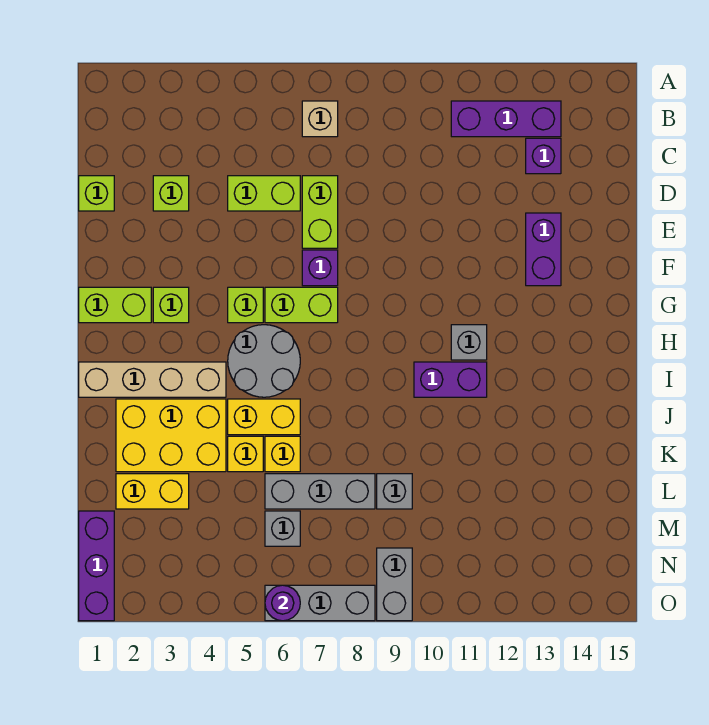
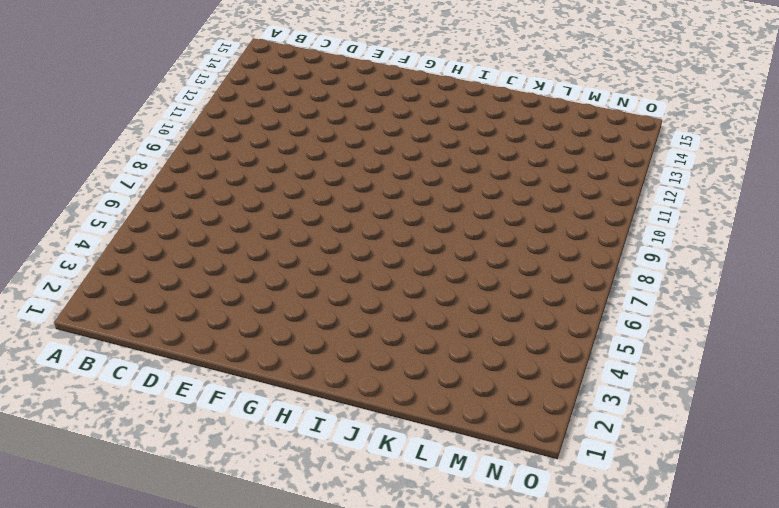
none -> tan brick B7 level 1
none -> purple brick B11:B13 level 1
none -> purple brick C13 level 1

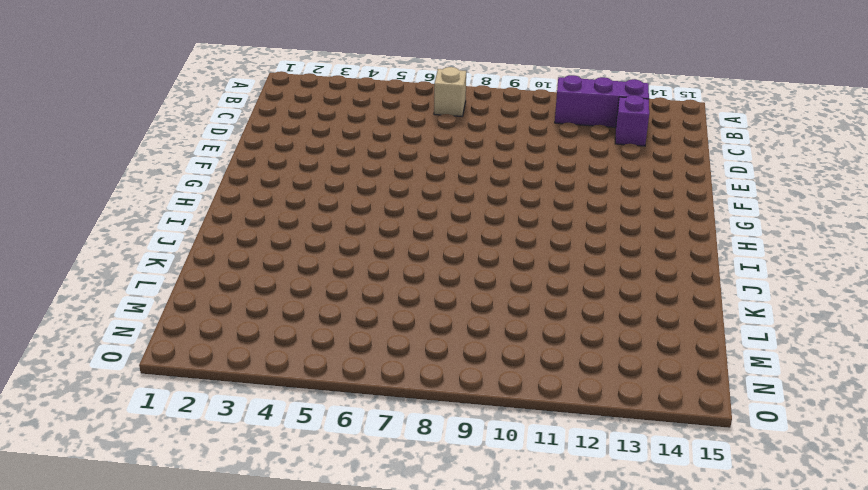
none -> lime brick D1 level 1
none -> lime brick D3 level 1
none -> lime brick D5:D6 level 1

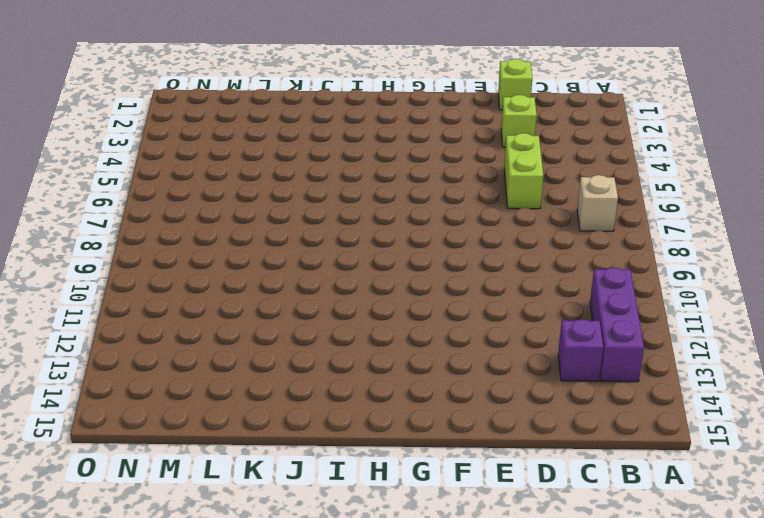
none -> lime brick D7:E7 level 1
none -> purple brick E13:F13 level 1
none -> purple brick F7 level 1

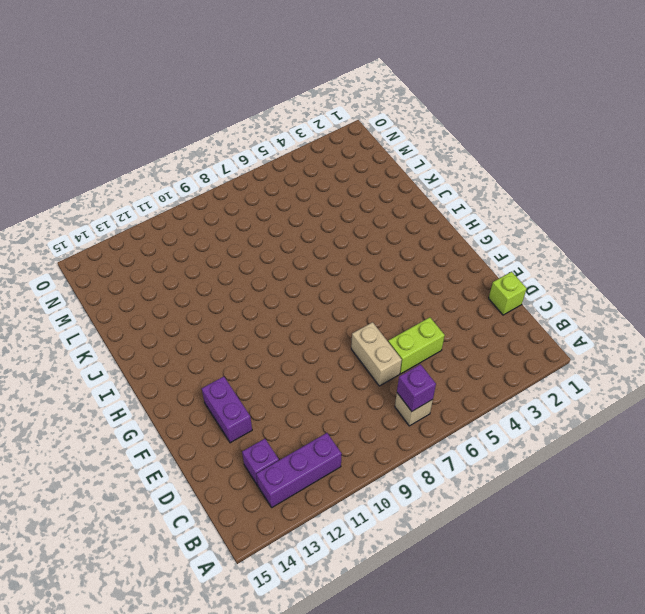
purple brick B7 level 2 -> purple brick F7 level 1
tan brick D7:E7 level 1 -> lime brick D7:E7 level 1
none -> lime brick D3 level 1
none -> lime brick G1:G2 level 1
none -> lime brick G3 level 1

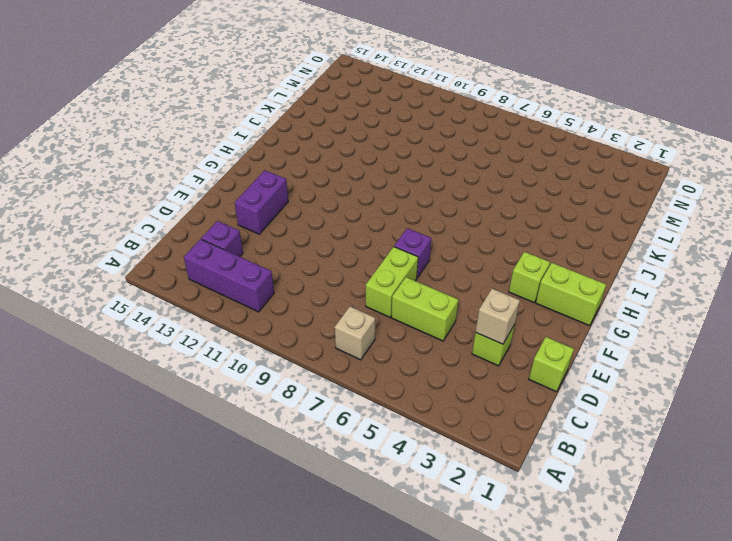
tan brick D3 level 2 -> none
none -> lime brick G5 level 1
none -> lime brick G6:G7 level 1
none -> grey round brick H5:I6 level 1

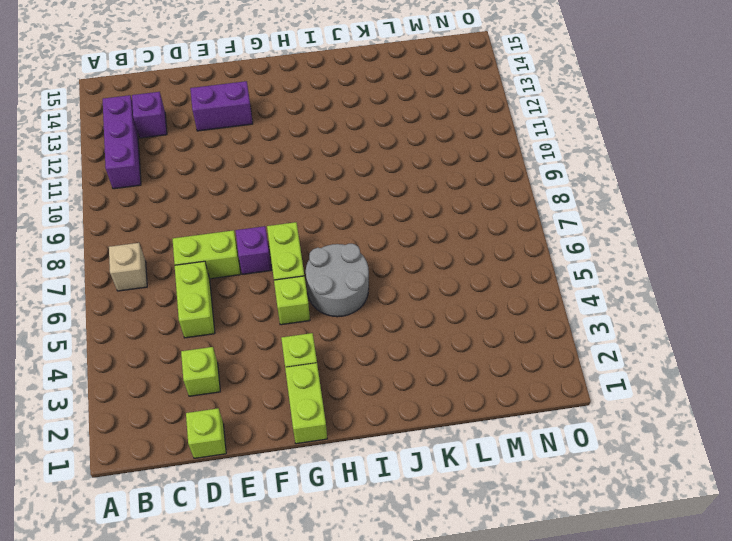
none -> grey brick H11 level 1
none -> tan brick I1:I4 level 1
none -> purple brick I10:I11 level 1

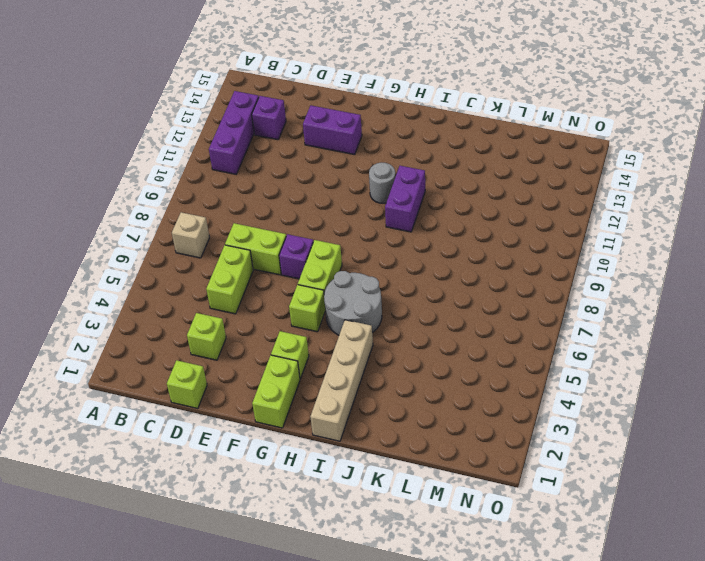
grey round brick H11 level 1 -> grey brick H11 level 1
none -> yellow brick J2:K4 level 1
none -> yellow brick J5:J6 level 1
none -> yellow brick K5 level 1

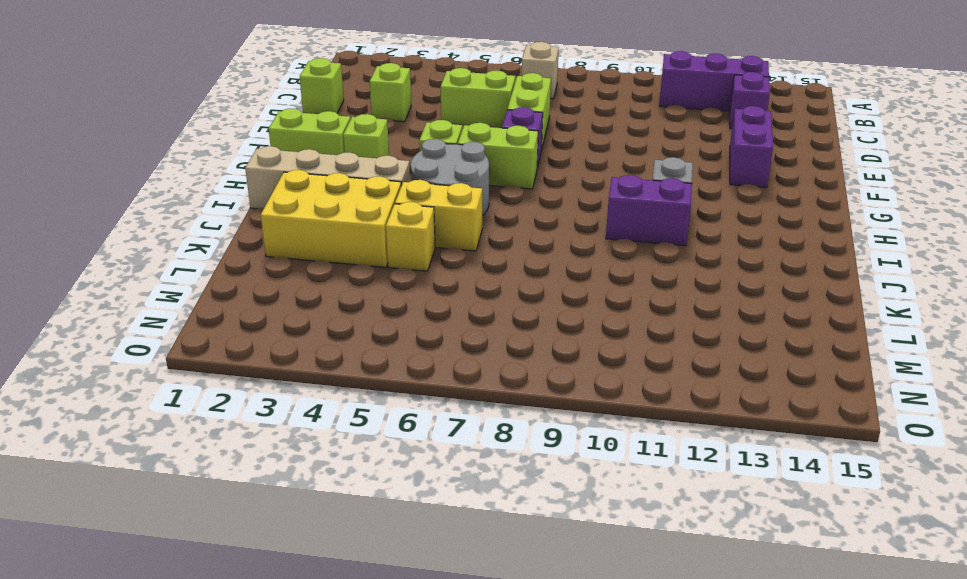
none -> yellow brick K6 level 1
none -> yellow brick L2:L3 level 1
none -> grey brick L6:L8 level 1

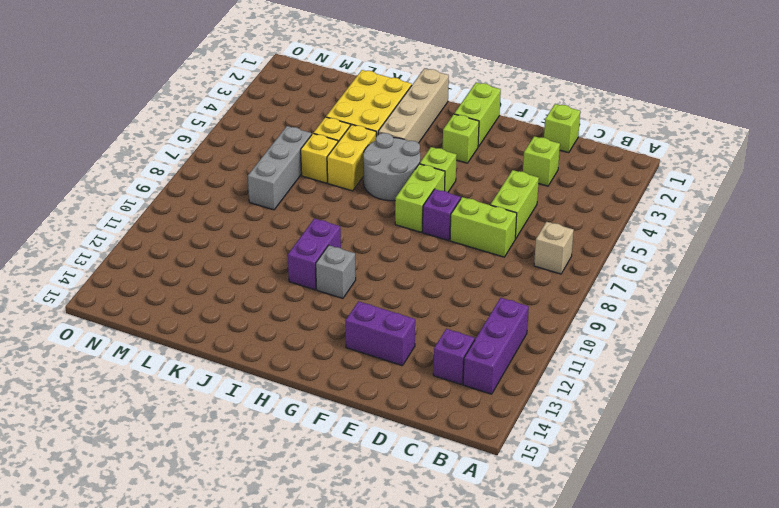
none -> yellow brick L2:L3 level 1
none -> grey brick L9 level 1
none -> purple brick M1:O1 level 1

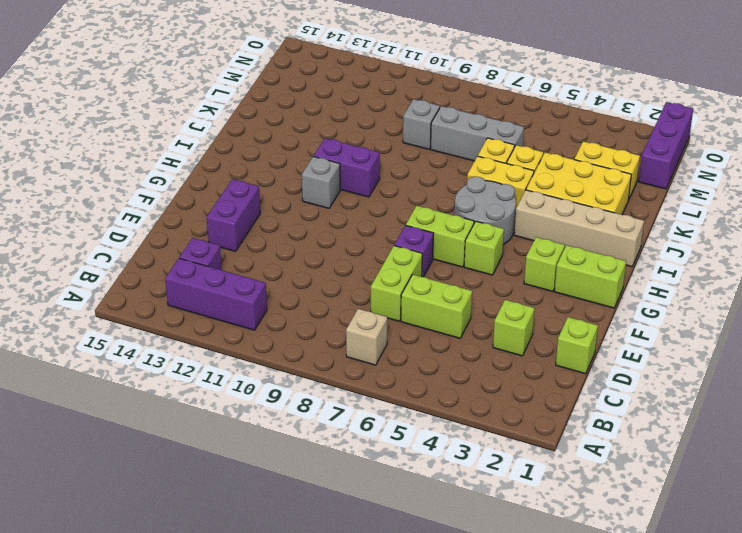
none -> grey brick M6 level 1
none -> grey brick N9:O9 level 1
none -> grey brick O6:O8 level 1

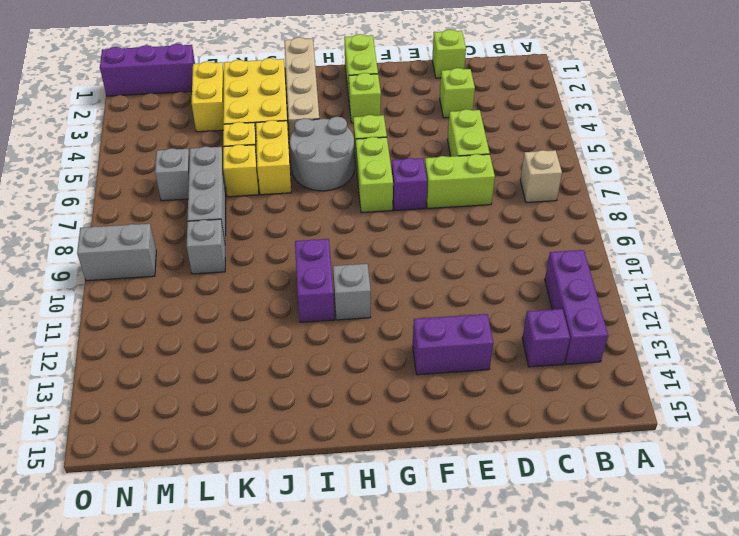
none -> grey brick O6:O8 level 1
none -> purple round brick O6 level 2

